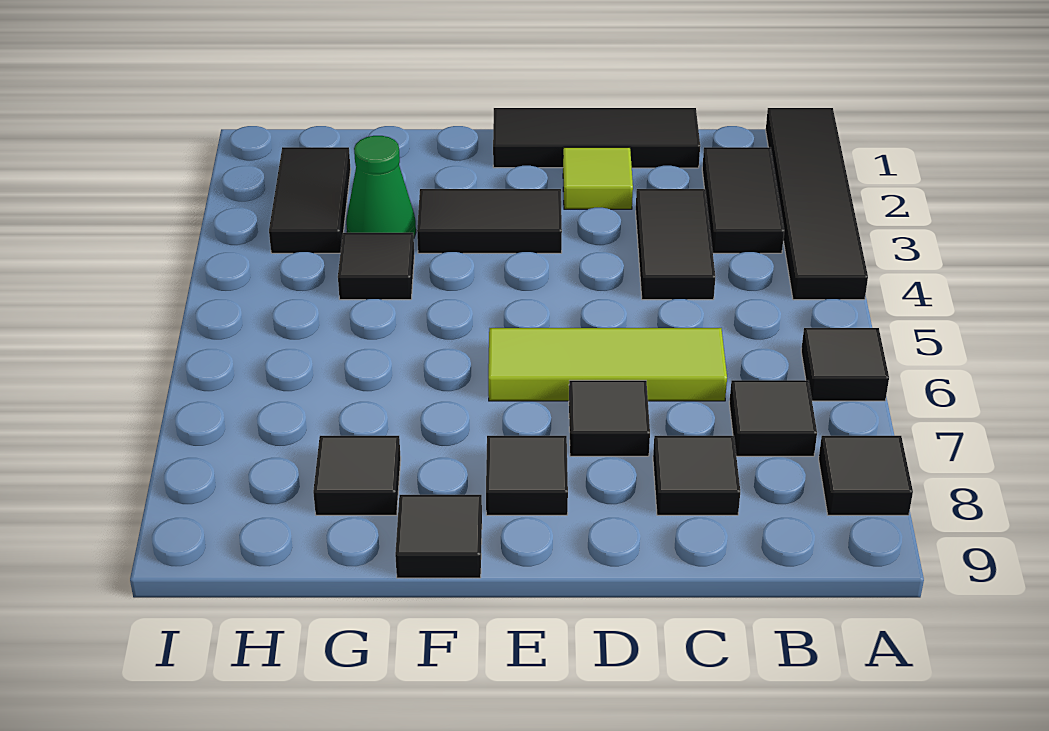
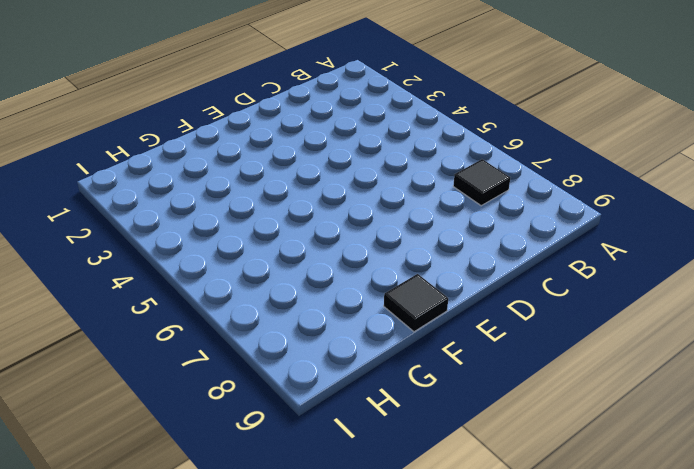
none -> black tile A1:A4 level 1
none -> black tile A6 level 1
none -> black tile A8 level 1

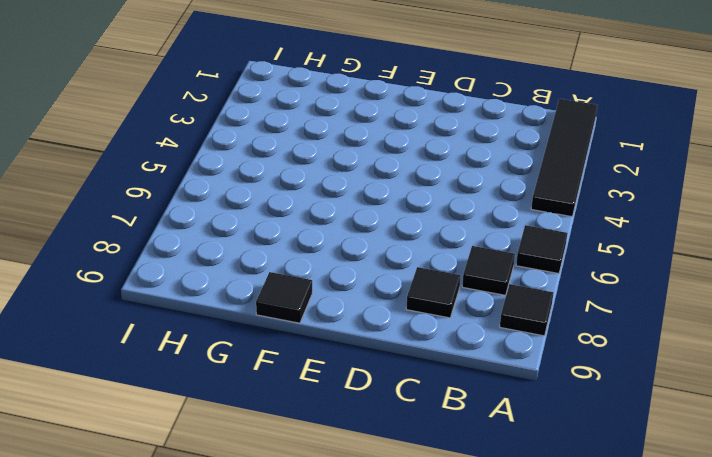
none -> black tile B2:B3 level 1
none -> black tile C1:E1 level 1
none -> black tile C3:C4 level 1

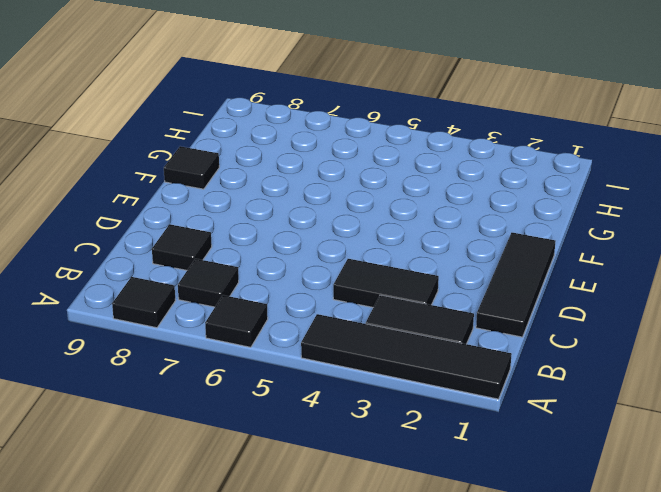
none -> lime tile C6:E6 level 1
none -> lime tile D2 level 1
none -> black tile D7 level 1

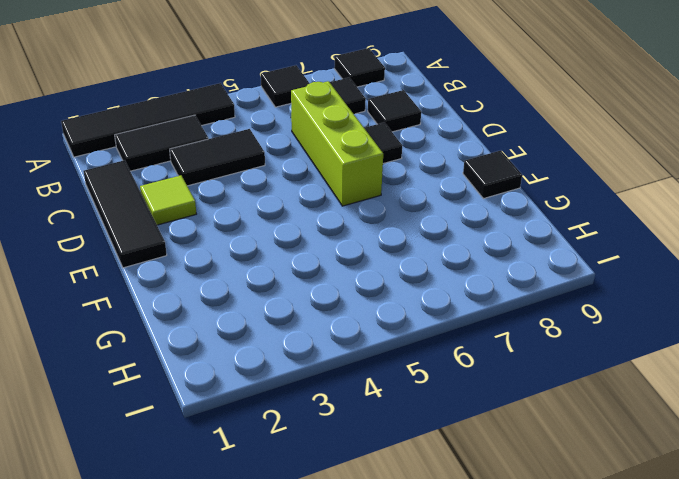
lime brick C6:E6 level 1 -> lime tile C6:E6 level 1
none -> black tile E3:F3 level 1
none -> black tile E8 level 1
none -> green cone G3 level 1

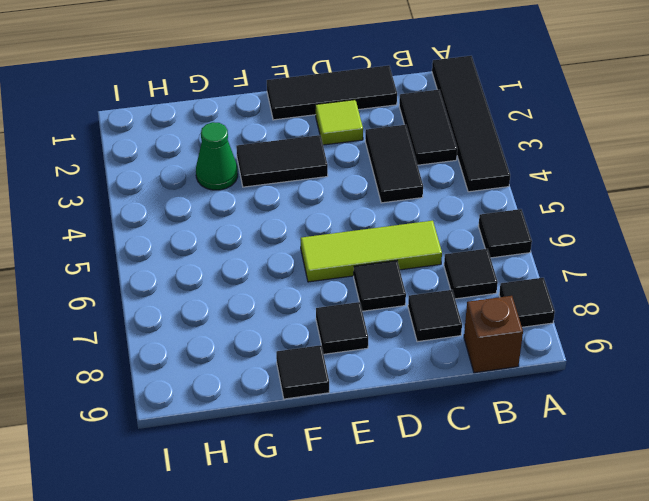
brown brick B9 level 1 -> none
none -> black tile G4 level 1
none -> black tile G8 level 1
none -> black tile H2:H3 level 1

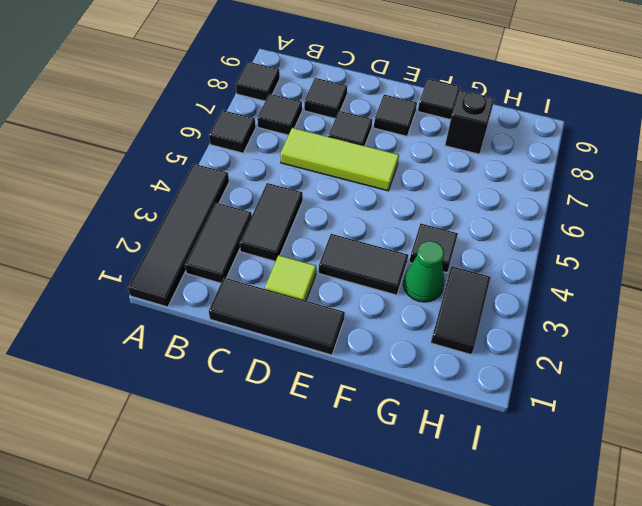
black brick G8 level 1 -> black tile G8 level 1

